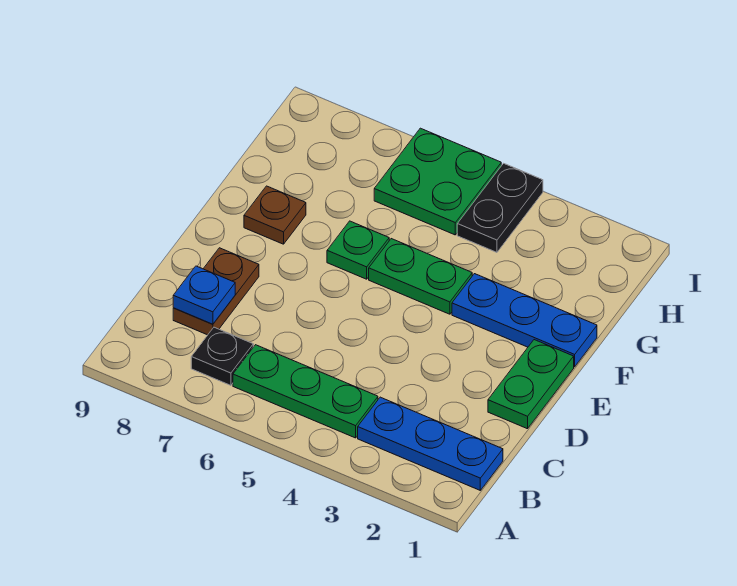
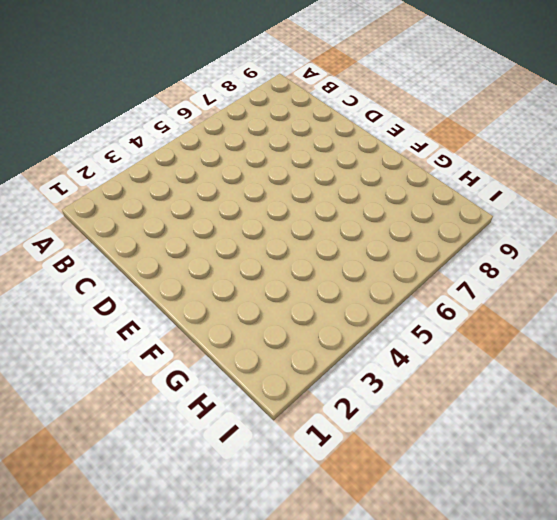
none -> blue plate B1:B3 level 1
none -> green plate B4:B6 level 1
none -> black plate B7 level 1

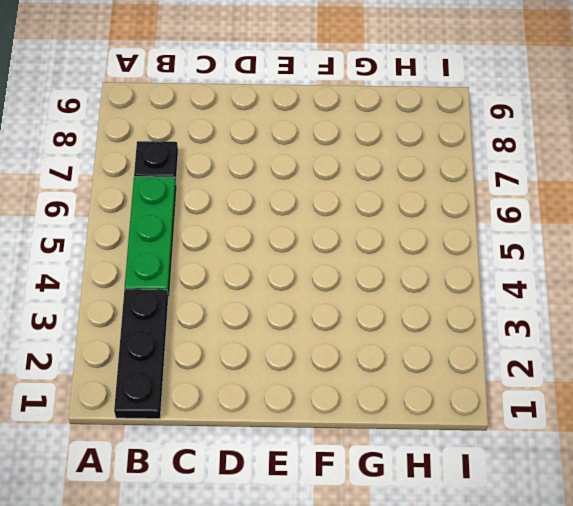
black plate B1:B3 level 1 -> blue plate B1:B3 level 1
none -> brown plate C8:D8 level 1
none -> green plate D1:E1 level 1
none -> blue plate F1:F3 level 1

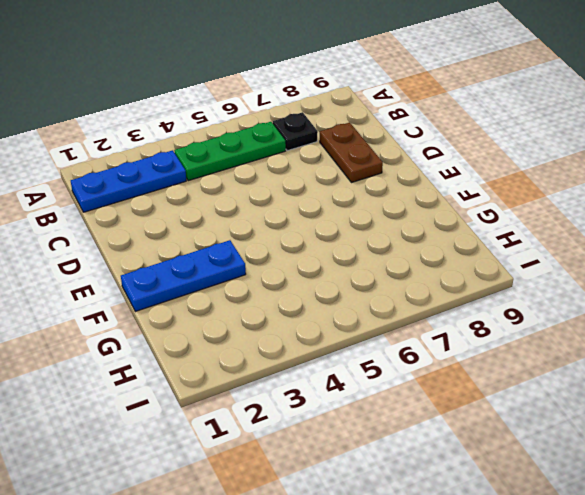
none -> green plate D1:E1 level 1
none -> green plate F4:F5 level 1
none -> green plate F6 level 1

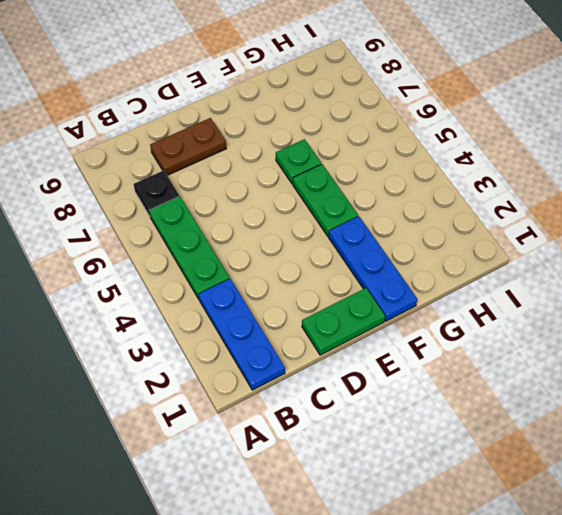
none -> brown plate F8 level 1
none -> black plate H4:I4 level 1
none -> green plate H5:I6 level 1

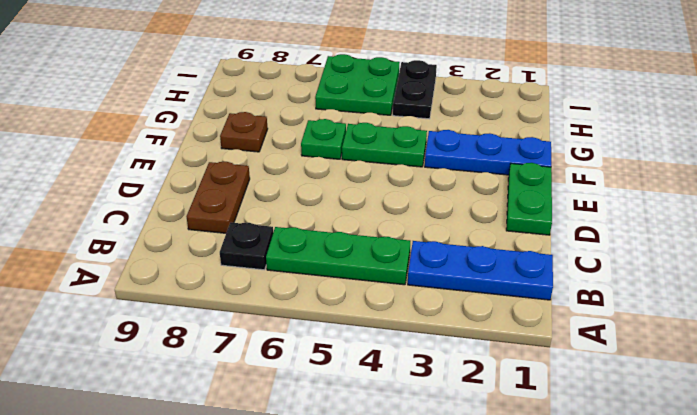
none -> blue plate C8 level 2

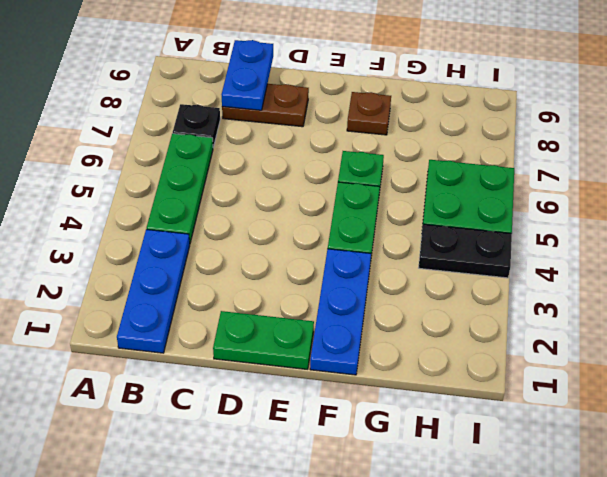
blue plate C8:C9 level 2 -> blue plate C8 level 2

